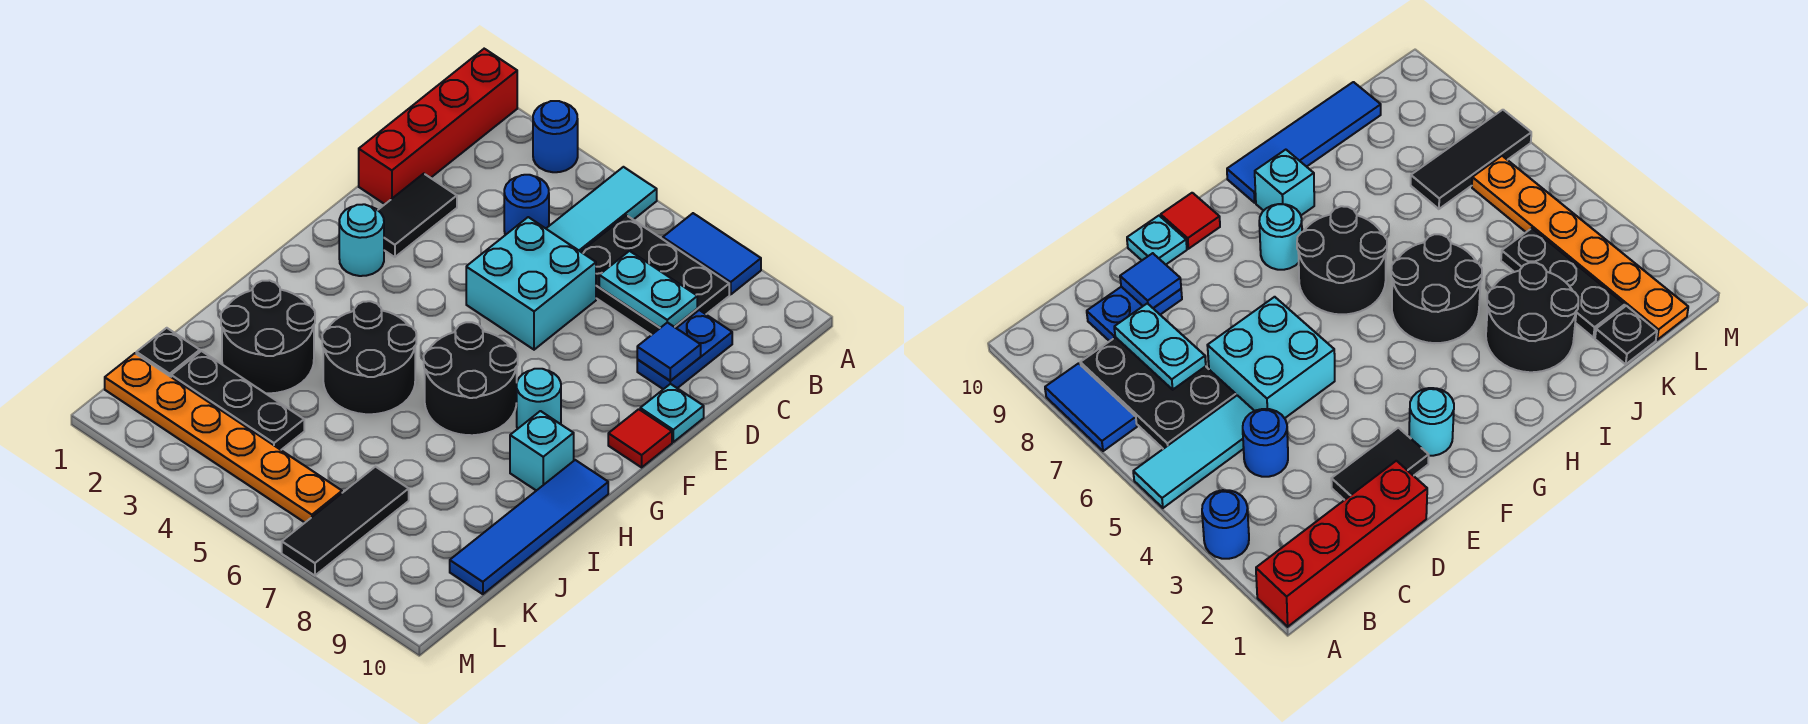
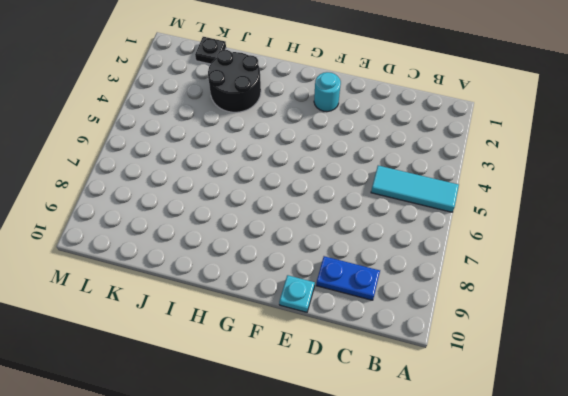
none -> red brick A1:D1 level 1
none -> blue round brick A3 level 1
none -> blue tile A7:A8 level 1

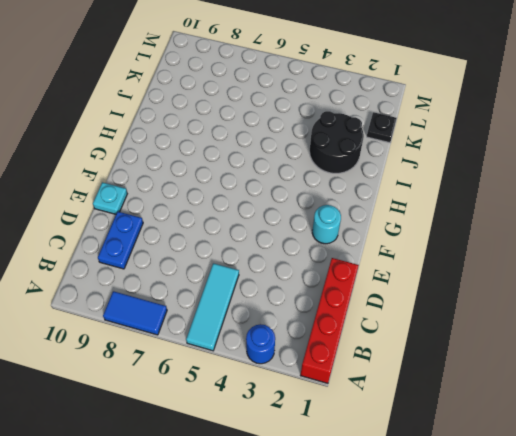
none -> black plate B6:C8 level 1
none -> blue round brick C4 level 1
none -> black tile D2:E2 level 1

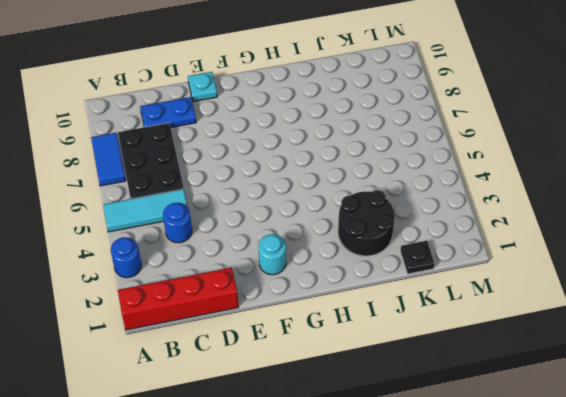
none -> black tile D2:E2 level 1
none -> cyan brick D5:E6 level 1
none -> red tile F10 level 1

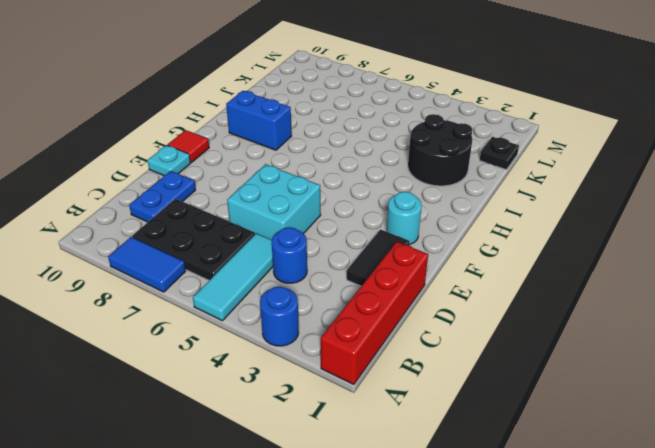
blue brick H8:H9 level 1 -> cyan brick H9 level 1
none -> black round brick G6:H7 level 1
none -> cyan round brick G8 level 1
none -> black round brick H4:I5 level 1

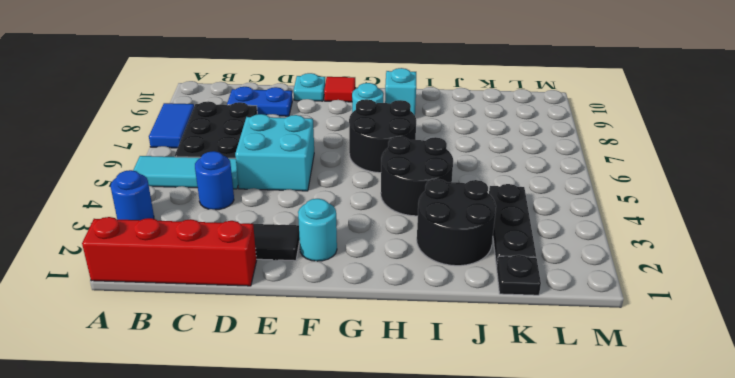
none -> blue tile H10:K10 level 1
none -> black tile K7:M7 level 1
none -> orange plate L1:L6 level 1

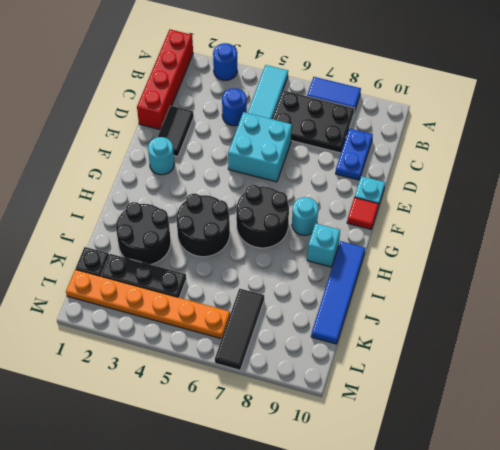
none -> cyan plate C7:C8 level 2
none -> blue tile D9 level 2

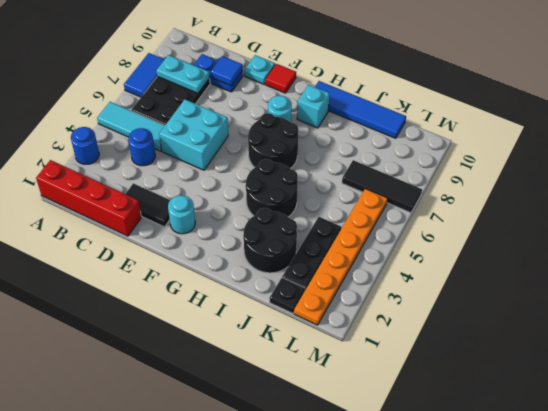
cyan plate B8:C8 level 2 -> cyan plate C7:C8 level 2

